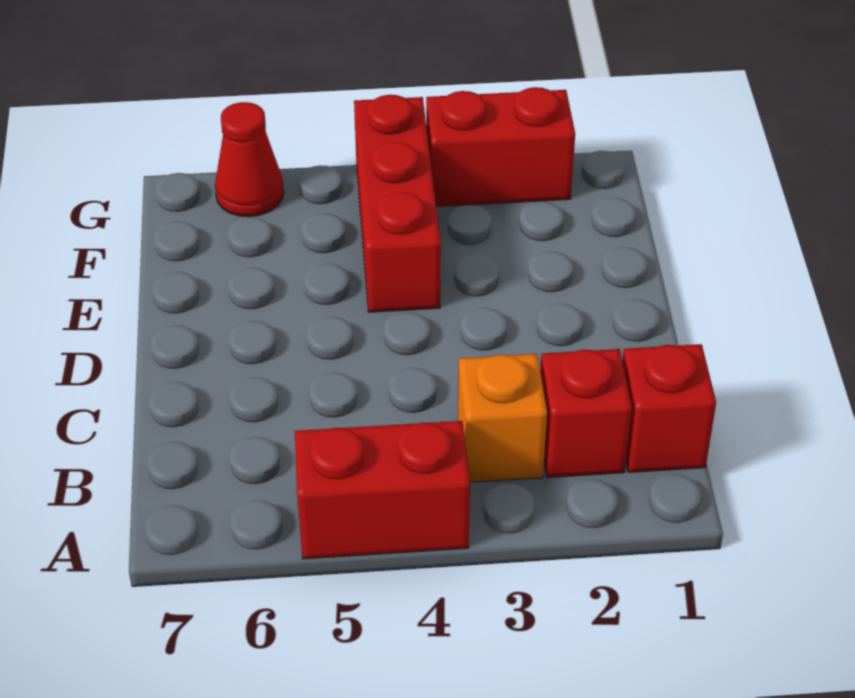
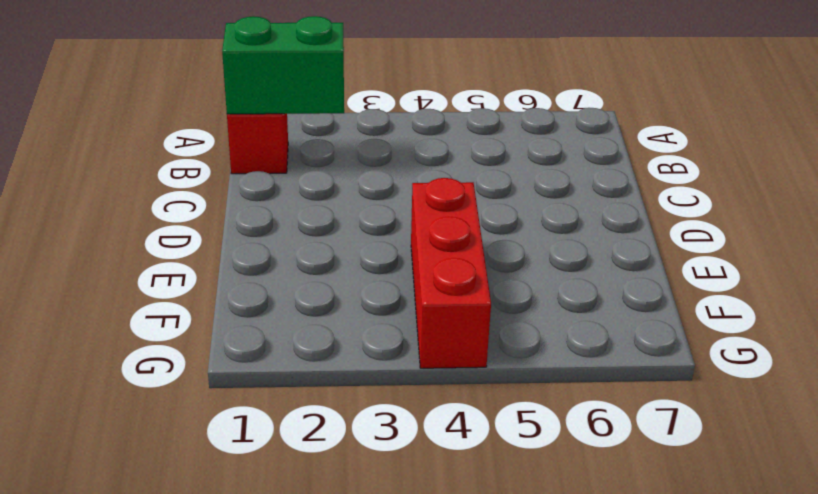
green brick B1:B2 level 2 -> none
none -> red brick A4:A5 level 1
none -> red brick B2 level 1

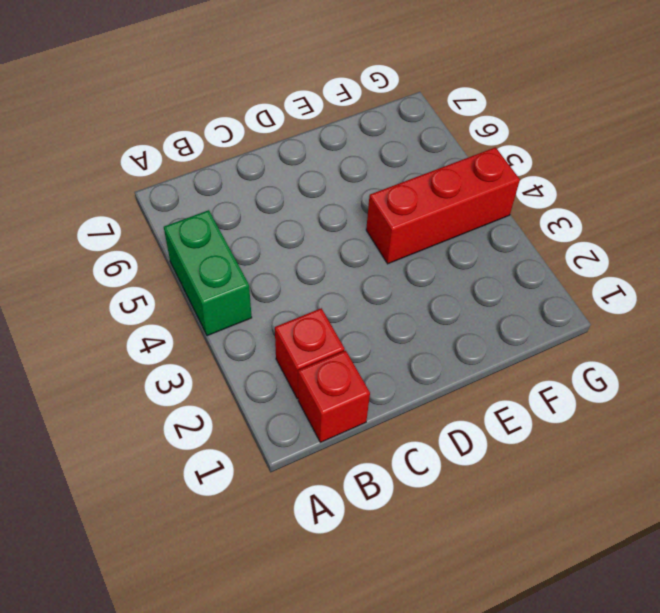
green brick A4:A5 level 1 -> red brick A4:A5 level 1
none -> orange brick B3 level 1
none -> red brick G2:G3 level 1

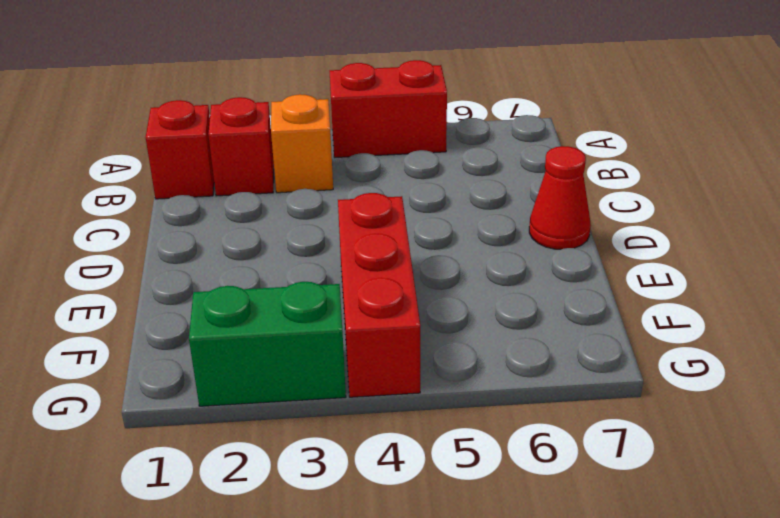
red cone D7 level 1 -> red cone G6 level 1
green brick G2:G3 level 1 -> red brick G2:G3 level 1

